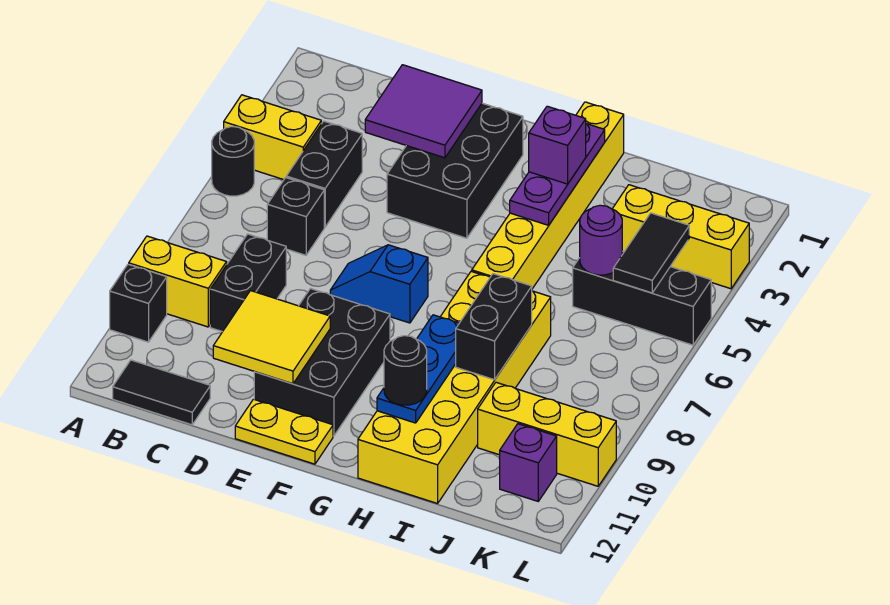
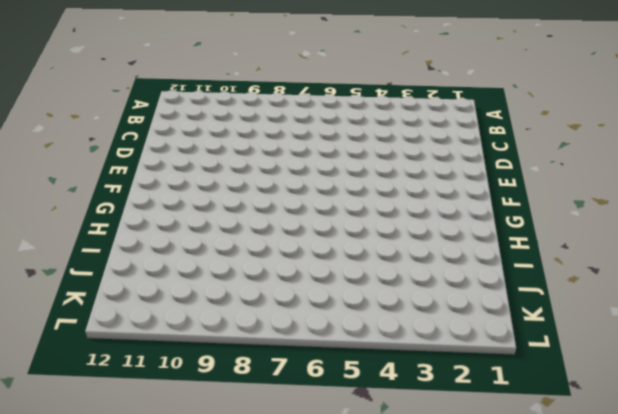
none -> yellow brick A4:B4 level 1
none -> black round brick A5 level 1
none -> yellow brick A9:B9 level 1

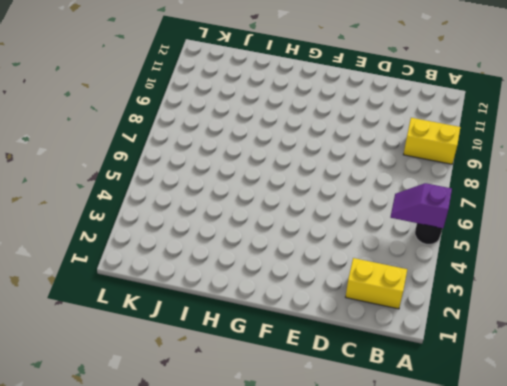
purple slope A5:B5 level 2 top A -> none
yellow brick B2:C2 level 1 -> yellow brick A4:B4 level 1
none -> black brick A10 level 1
none -> black tile B12:C12 level 1
none -> black brick C4:C5 level 1

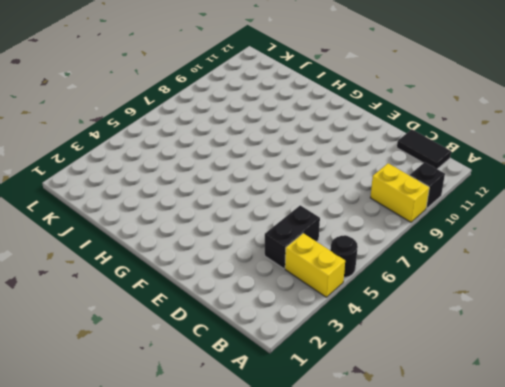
none -> black brick C6 level 1
none -> black brick C8:C9 level 1
none -> black brick E2:F4 level 1

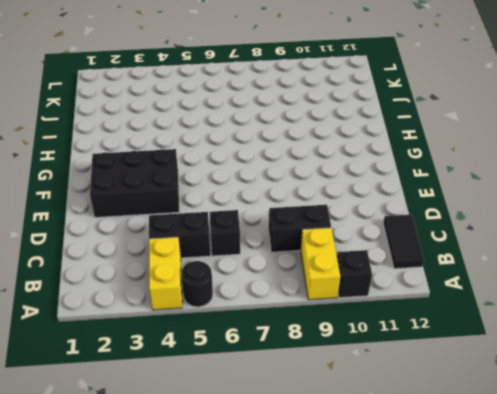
none -> blue slope E7:F7 level 1 top F
none -> black brick E9:F11 level 1
none -> yellow plate E12:F12 level 1

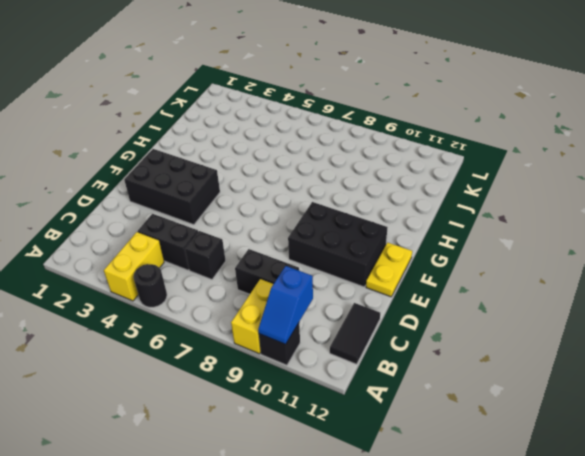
blue slope A10:B10 level 2 top B -> blue slope E7:F7 level 1 top F
none -> yellow brick H1:H6 level 1
none -> yellow brick H7:I12 level 1
none -> yellow brick J3:L3 level 1

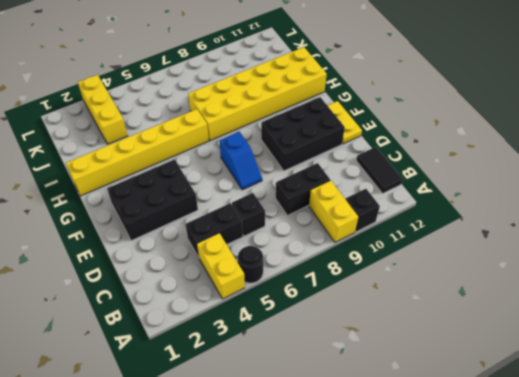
none -> black brick J5:L5 level 1
none -> yellow brick J10:L10 level 1
none -> purple brick K11 level 1

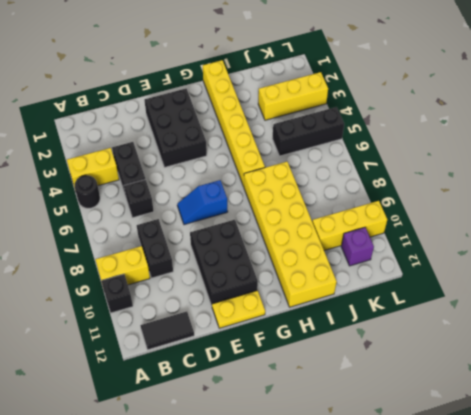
none -> purple tile D2:E3 level 2
none -> yellow tile D10:E11 level 2
none -> purple plate H2:H4 level 2

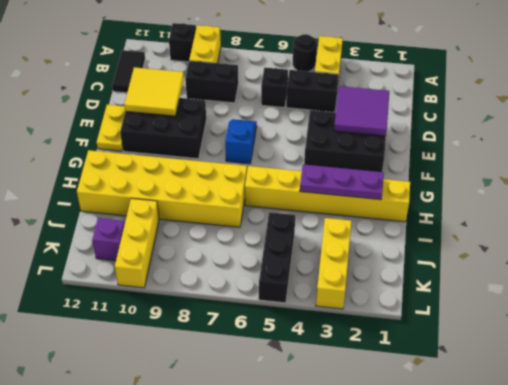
none -> blue plate H9:H11 level 2
none -> black brick I8:I9 level 2
none -> purple round brick J5 level 2

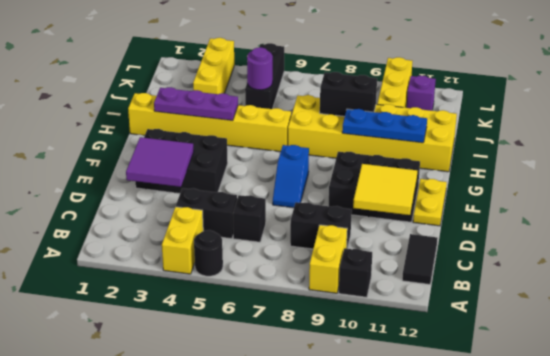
none -> black tile K4:K5 level 2
none -> purple brick H3 level 3
none -> black round brick H11 level 3

